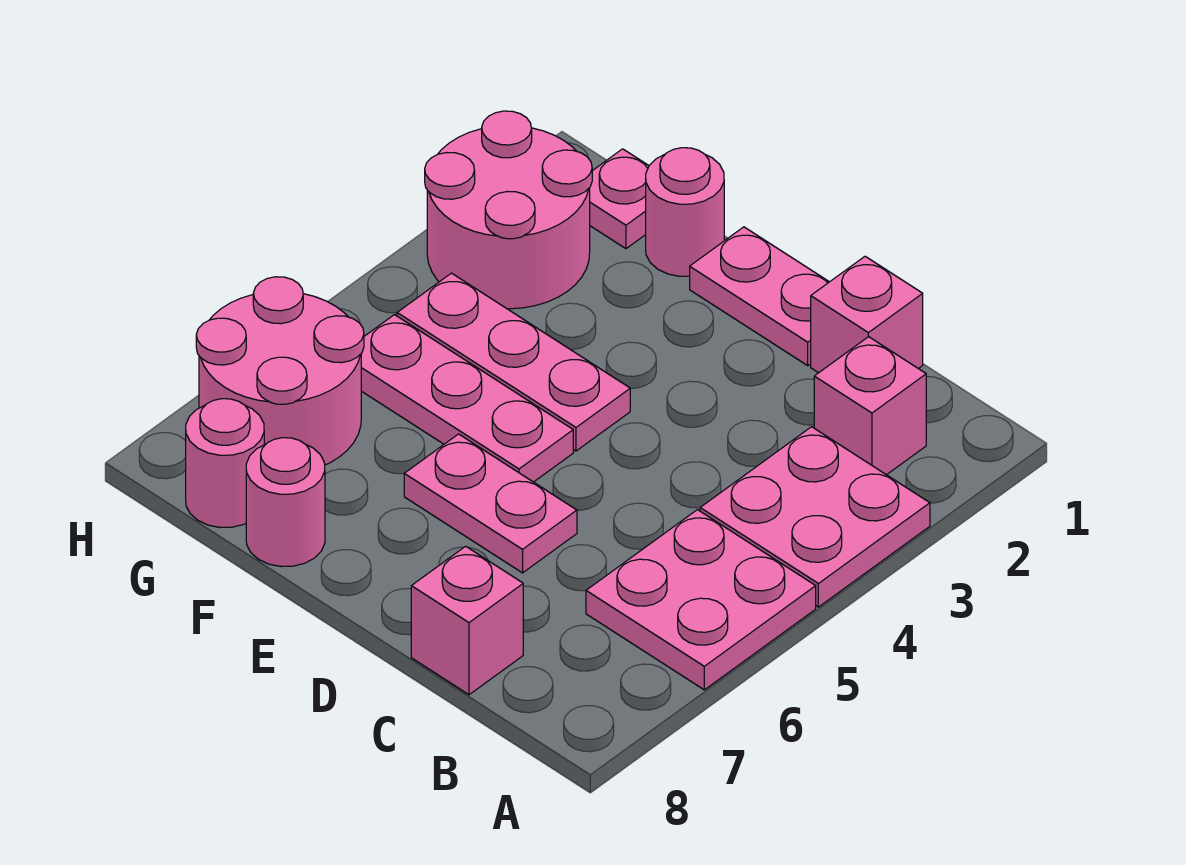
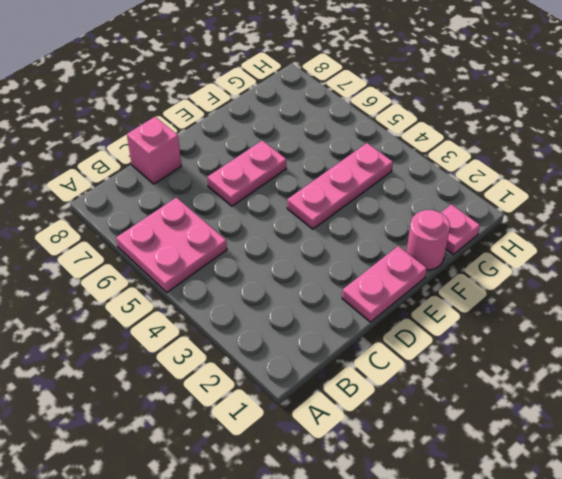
none -> pink plate A3:B4 level 1
none -> pink brick B2 level 1
none -> pink brick C1 level 1

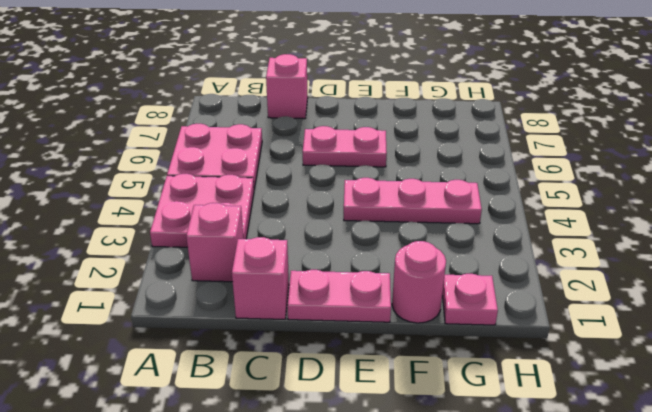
none -> pink plate E5:G5 level 1
none -> pink round brick F8 level 1
none -> pink round brick G2:H3 level 1

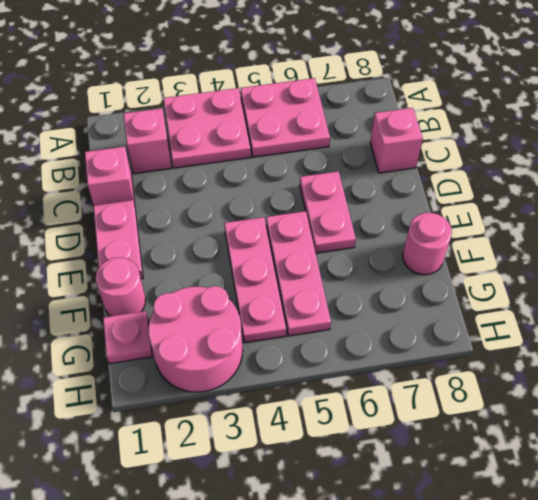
none -> pink round brick G6:H7 level 1
none -> pink round brick G8 level 1

